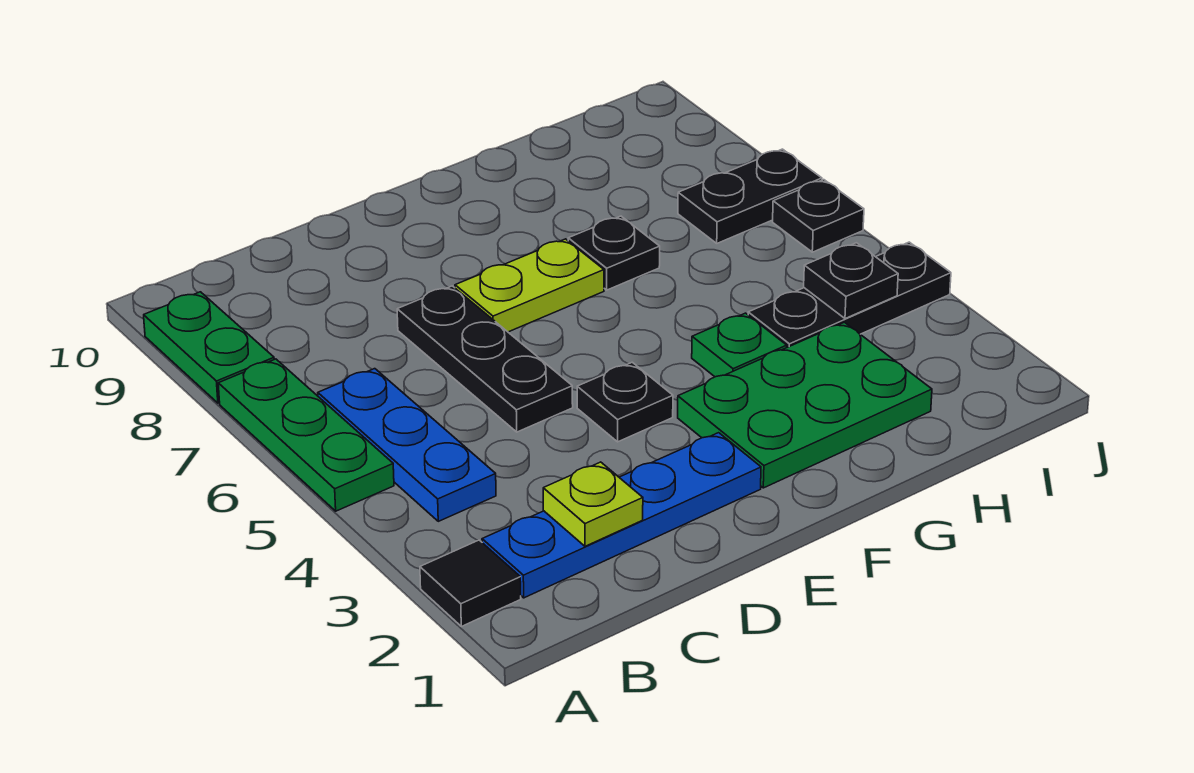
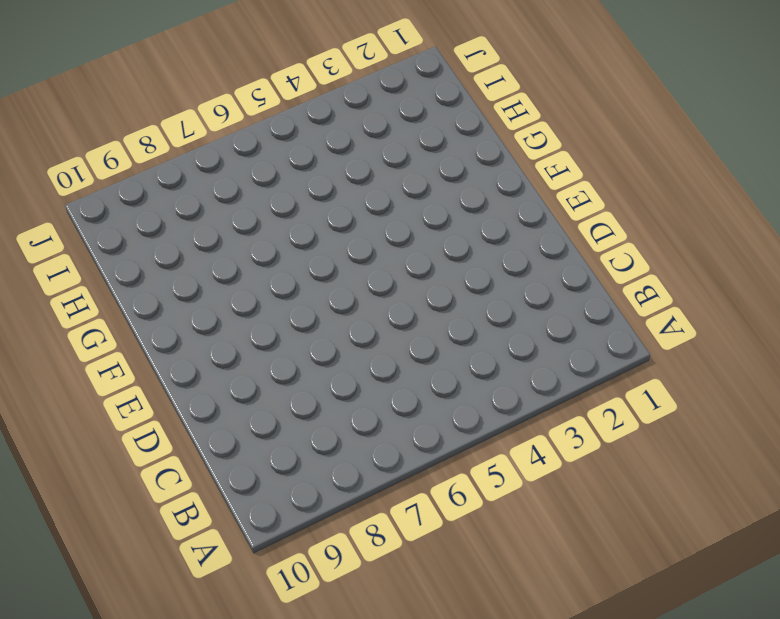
none -> black tile A2 level 1
none -> green plate A5:A7 level 1
none -> green plate A8:A9 level 1

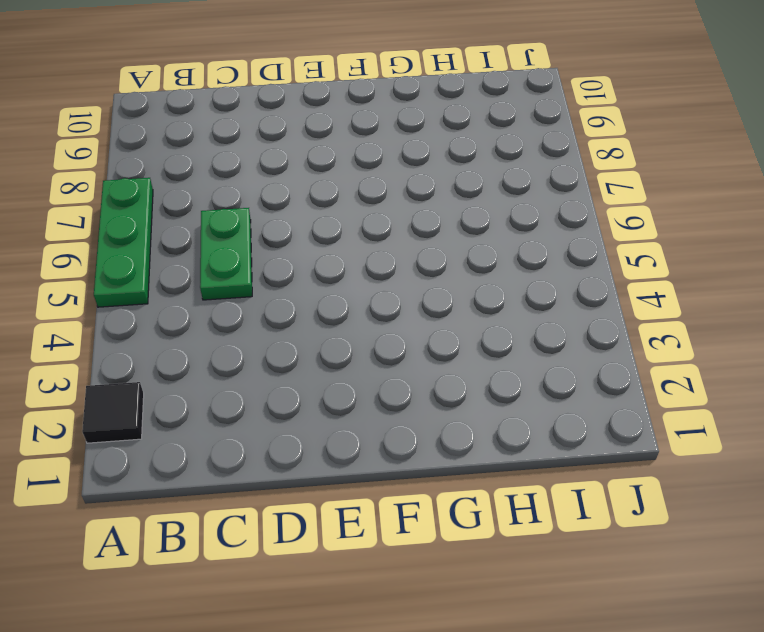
green plate C5:C6 level 1 -> green plate A8:A9 level 1
none -> blue plate B2:E2 level 1
none -> blue plate B4:B6 level 1
none -> black plate D5:D7 level 1

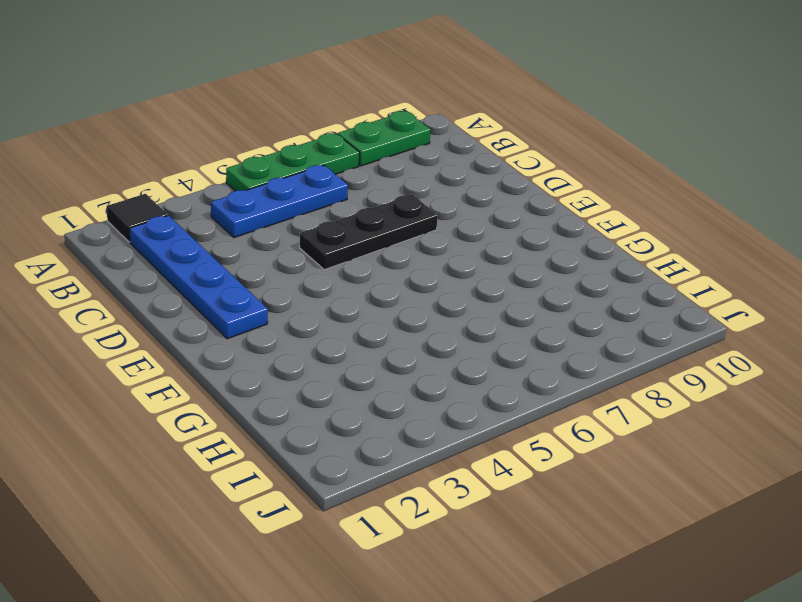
none -> black plate E4 level 1
none -> lime plate E7:F7 level 1
none -> green plate F2:H3 level 1

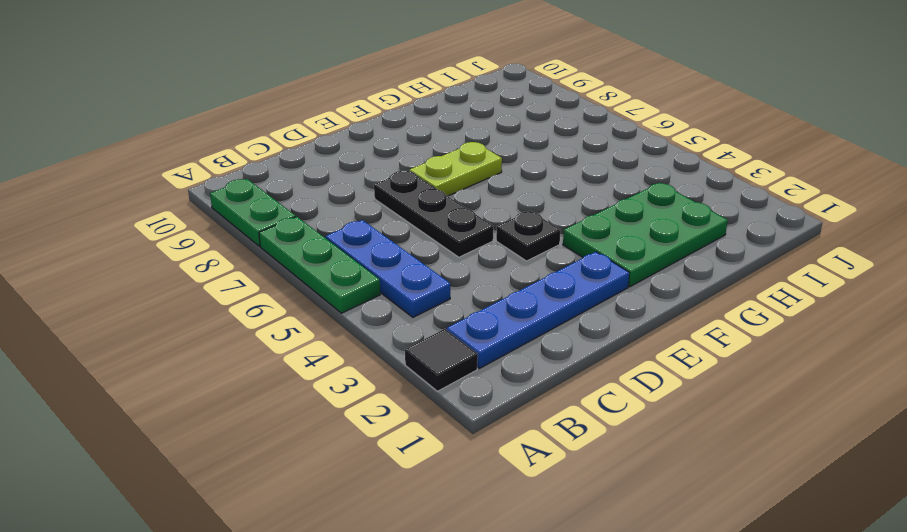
none -> green plate G4 level 1
none -> black plate G7 level 1
none -> black plate H4:J4 level 1

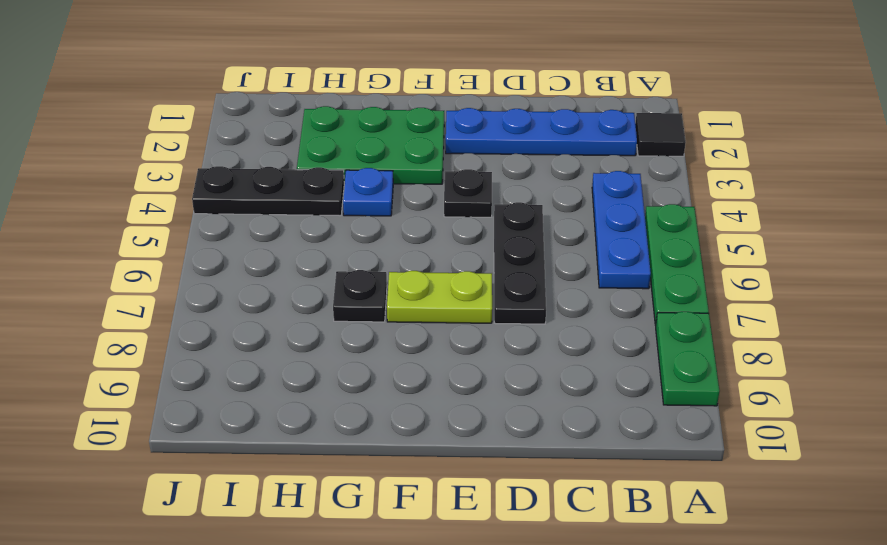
blue plate G4 level 1 -> green plate G4 level 1
none -> black plate I7:J7 level 1
none -> black plate J6 level 1
none -> lime plate C2 level 2

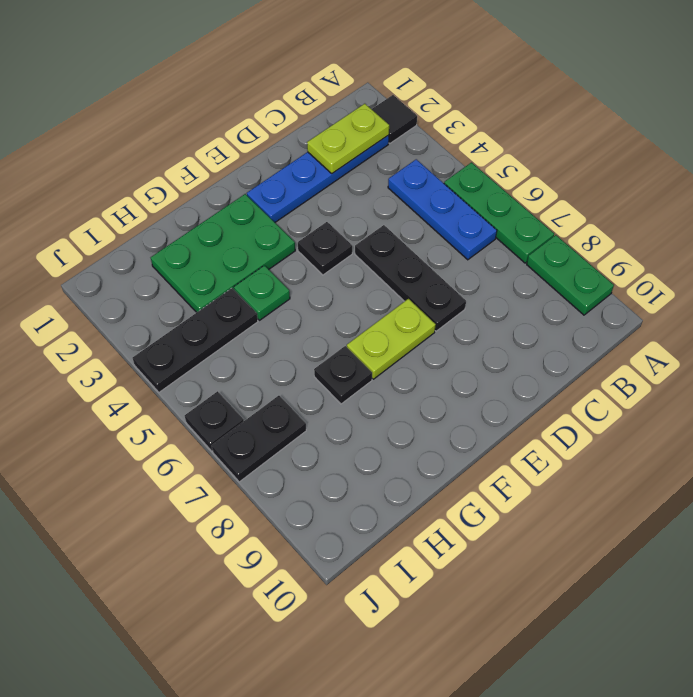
lime plate B2:C2 level 2 -> lime plate C2 level 2
none -> black plate I4 level 2

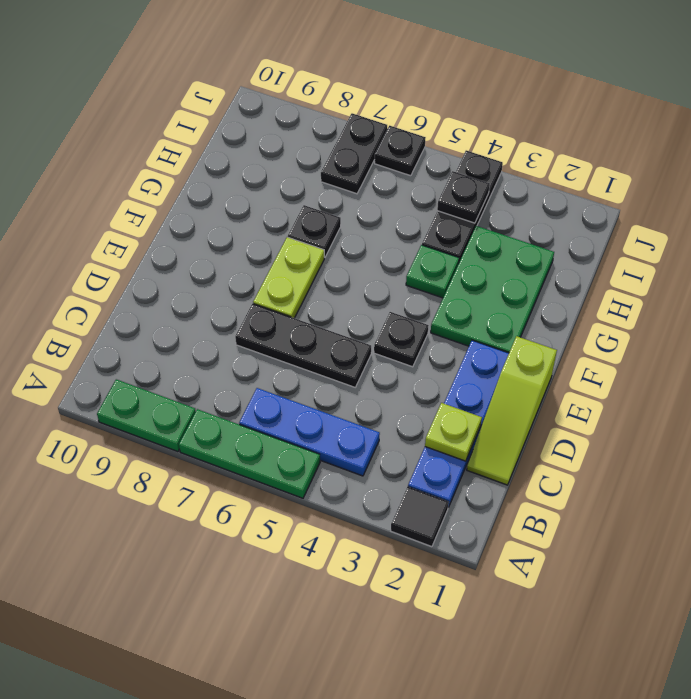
lime slope C1:E1 level 1 top E -> none

